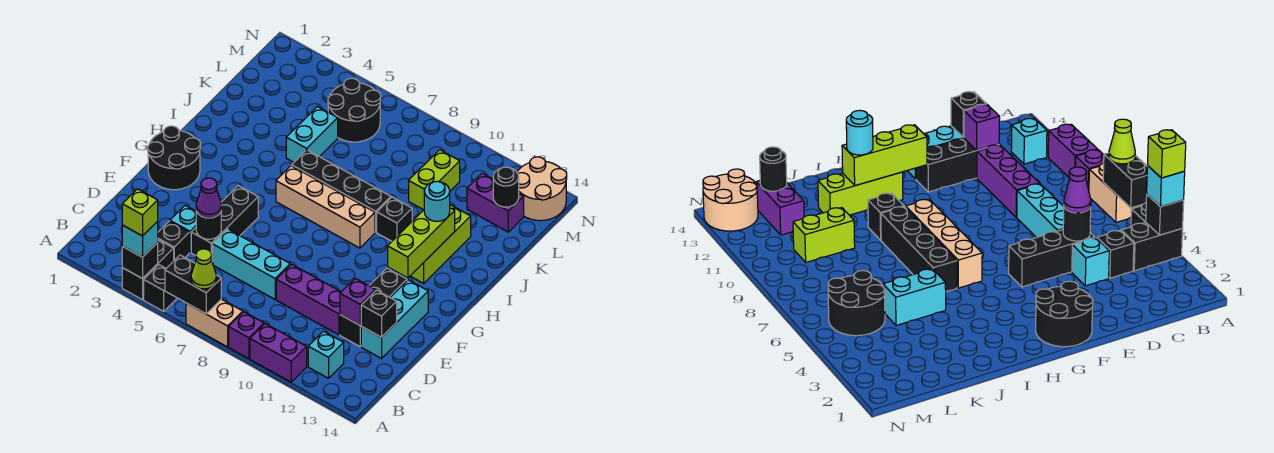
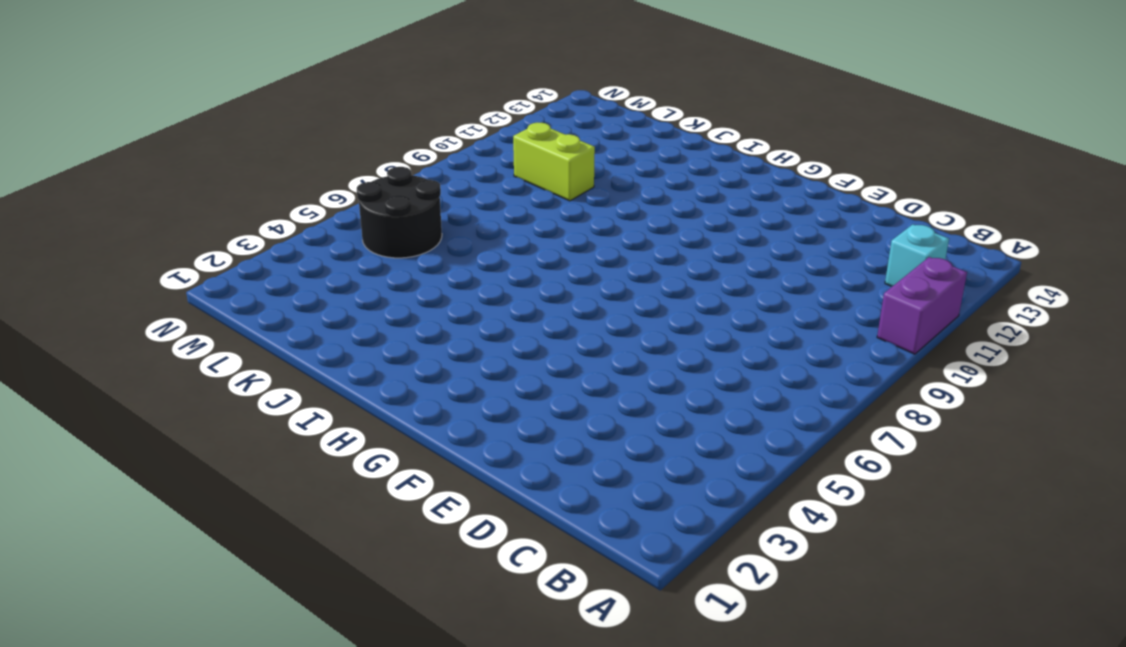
none -> black brick A4:B4 level 1
none -> black brick A5 level 1
none -> tan brick A7:A8 level 1
none -> purple brick A9 level 1

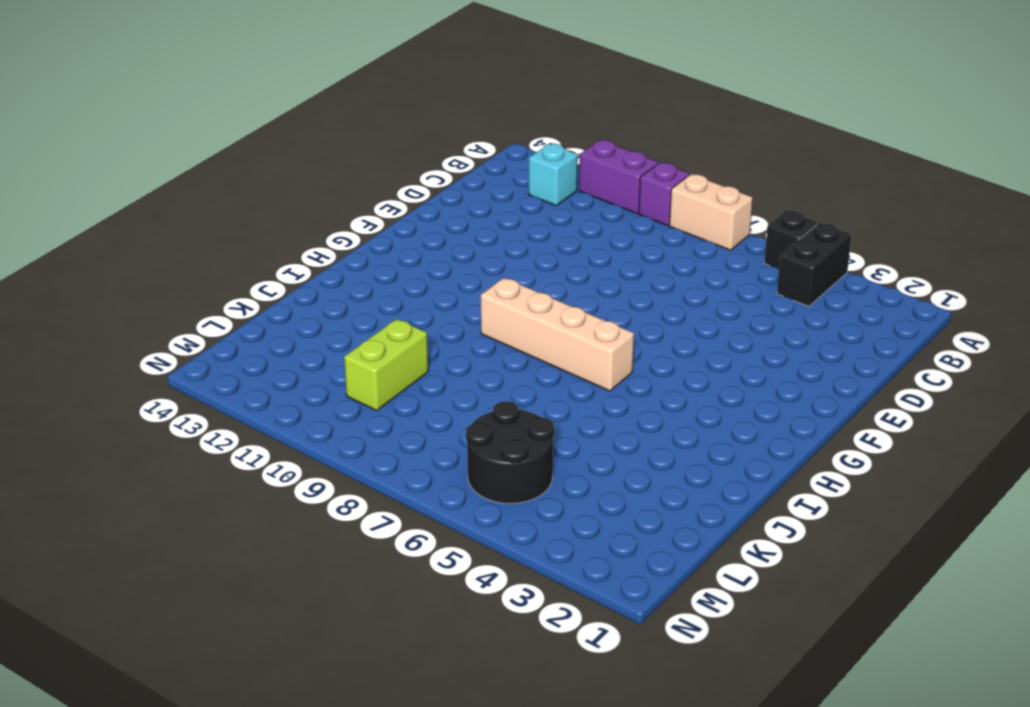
none -> black brick C4 level 1
none -> cyan brick D4 level 1
none -> black brick D5:F5 level 1
none -> cyan brick D6:D8 level 1

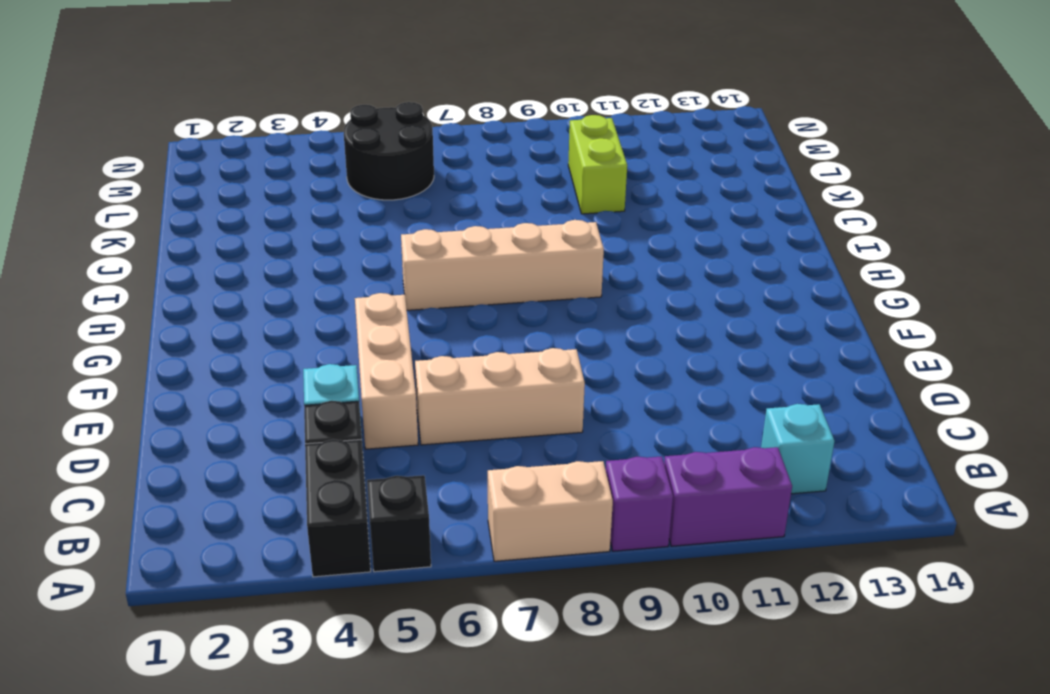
tan brick D5:F5 level 1 -> black brick D5:F5 level 1
tan brick D6:D8 level 1 -> cyan brick D6:D8 level 1
none -> purple brick D9:D11 level 1
none -> black brick D12:F12 level 1
none -> cyan brick D13:F13 level 1
none -> black round brick F1:G2 level 1

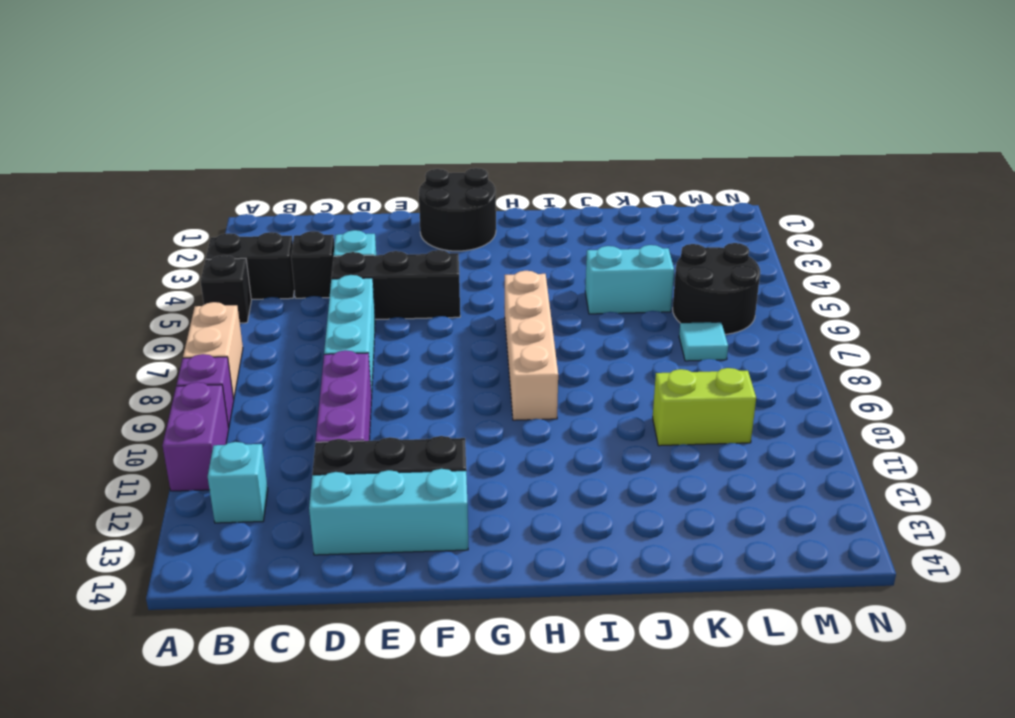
cyan tile L7 level 1 -> none
none -> lime brick H12:J12 level 1
none -> black brick I6:I9 level 1
none -> black brick I10 level 1
none -> purple brick L12:L13 level 1

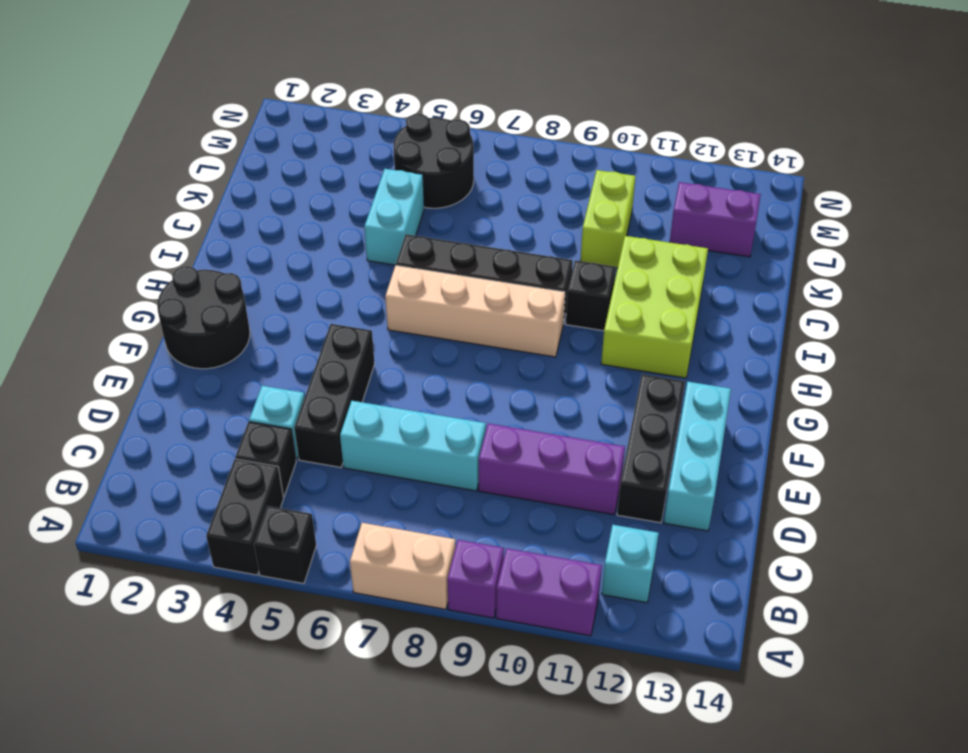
lime brick H11:J12 level 1 -> lime brick H12:J12 level 1
none -> tan round brick M13:N14 level 1
none -> black brick A4 level 2
none -> black brick A6:A7 level 2
none -> black round brick D5 level 2

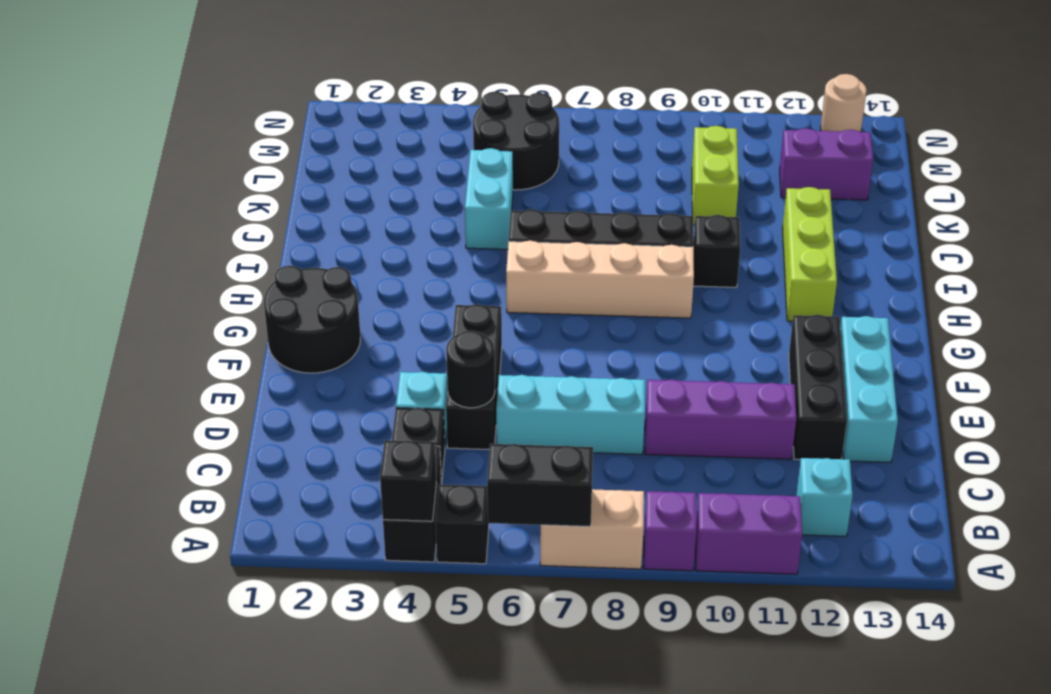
tan round brick N13 level 1 -> tan round brick M13:N14 level 1
none -> purple brick D12 level 2
none -> black brick D13 level 2
none -> lime brick G12:I12 level 2
none -> black round brick L13 level 2

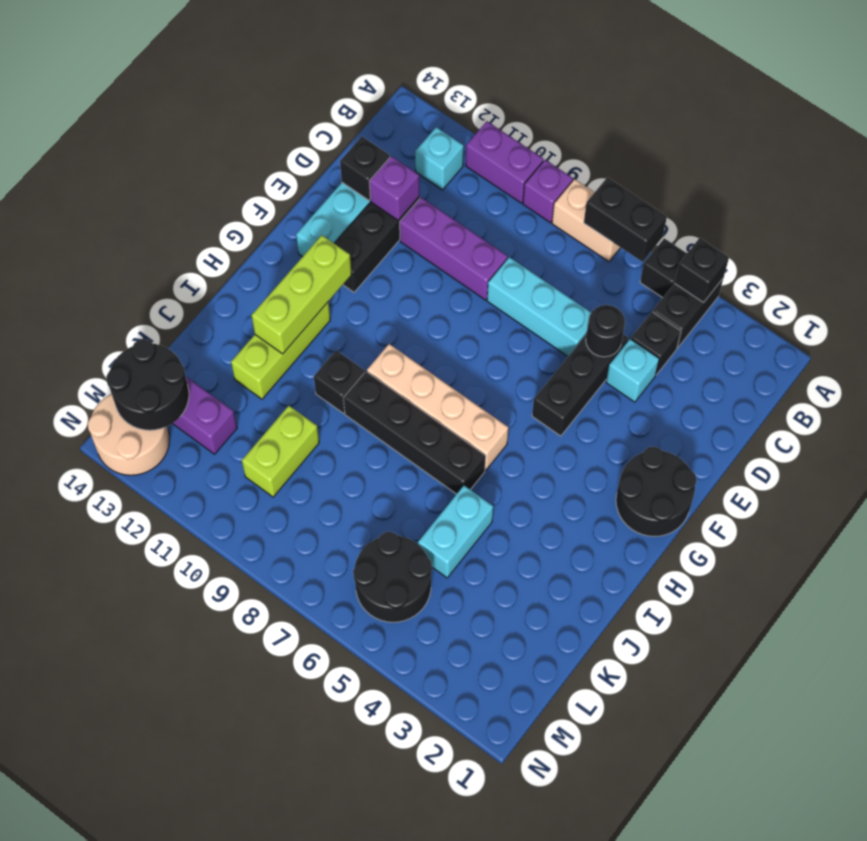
black round brick L13:M14 level 2 -> black round brick L13 level 2
none -> cyan brick A4 level 3
none -> lime cone A7 level 3
none -> purple cone D5 level 3
none -> cyan round brick I12 level 3

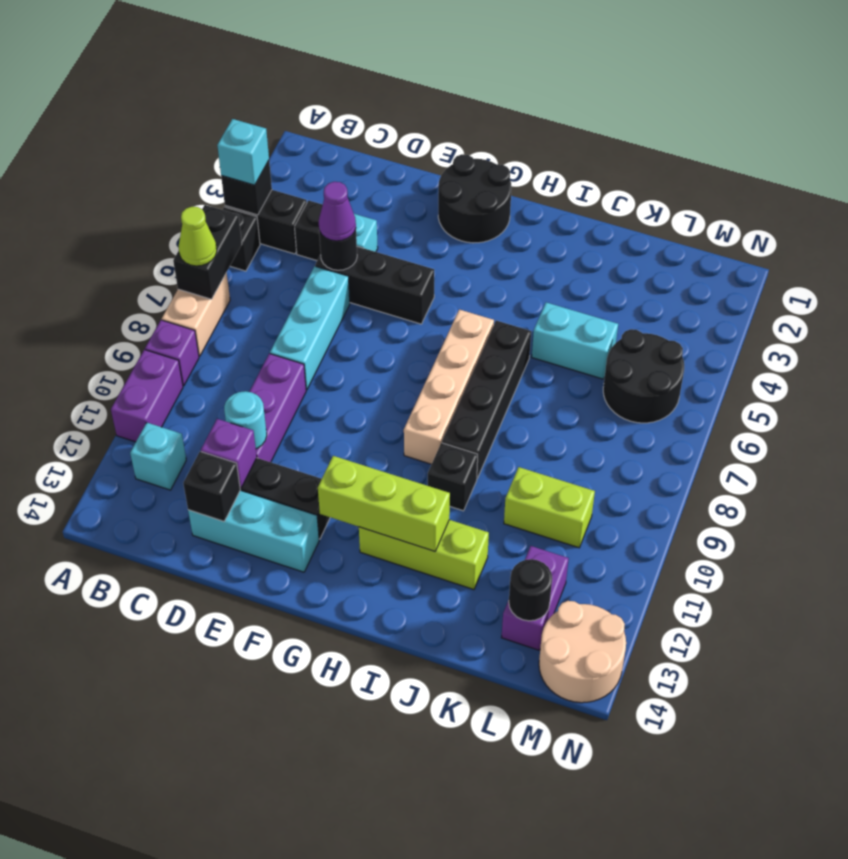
cyan round brick D11 level 2 -> cyan round brick I12 level 3
none -> lime brick A4 level 4

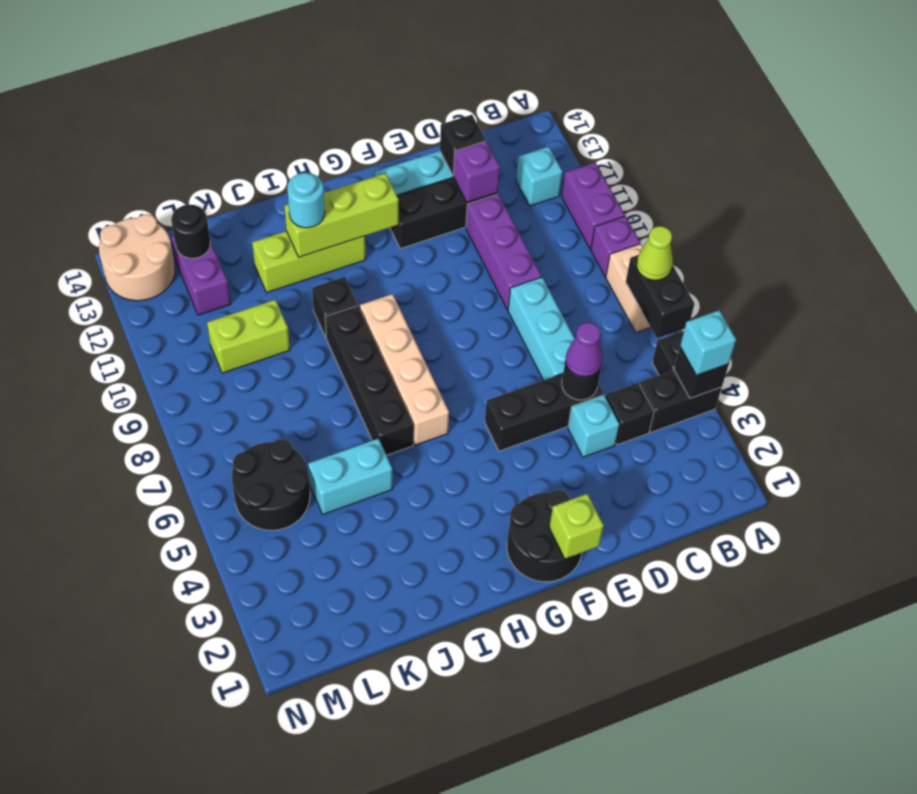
lime brick F1 level 2 -> lime brick A4 level 4

